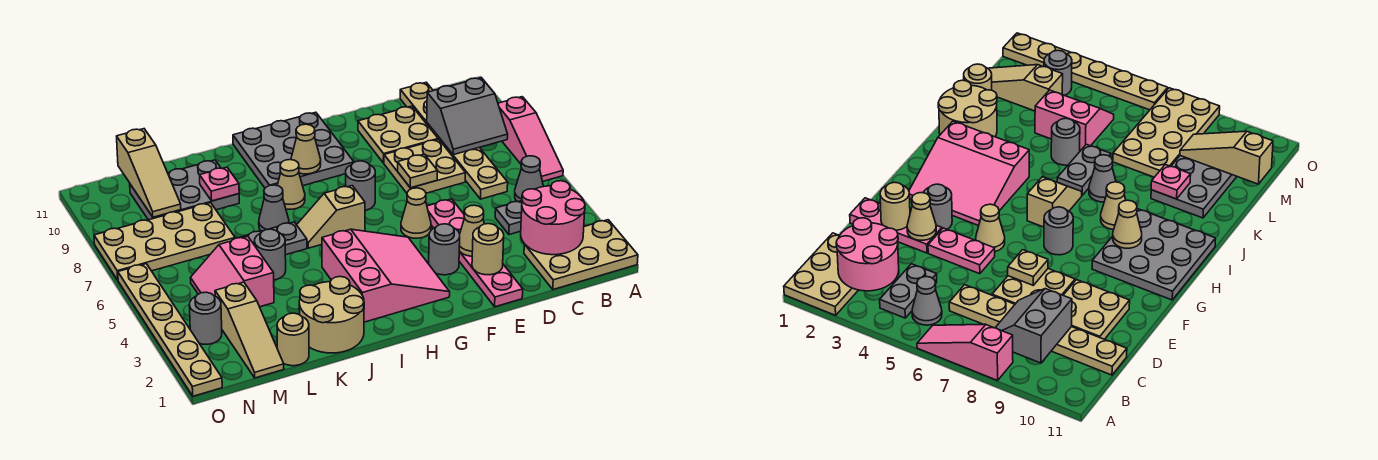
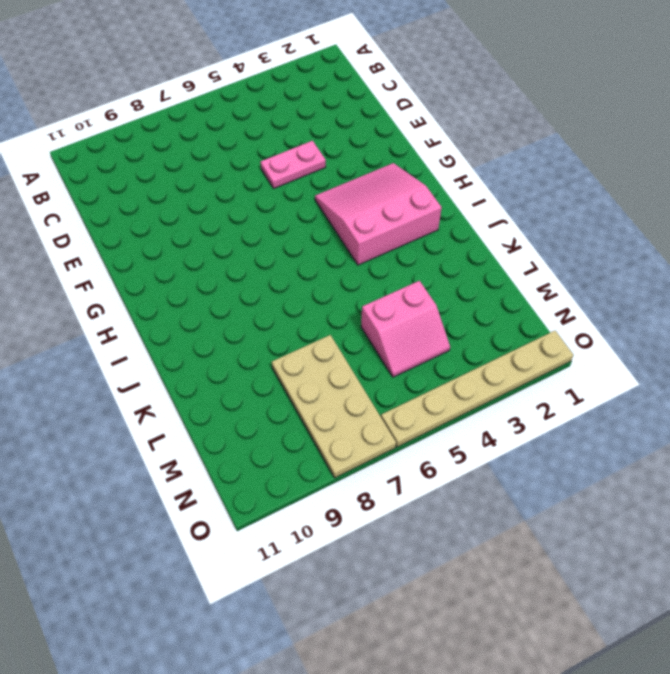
none -> tan plate A1:C2 level 1
none -> pink slope A6:A8 level 1 top 8
none -> grey plate B4:C4 level 1
none -> grey cone B5 level 1

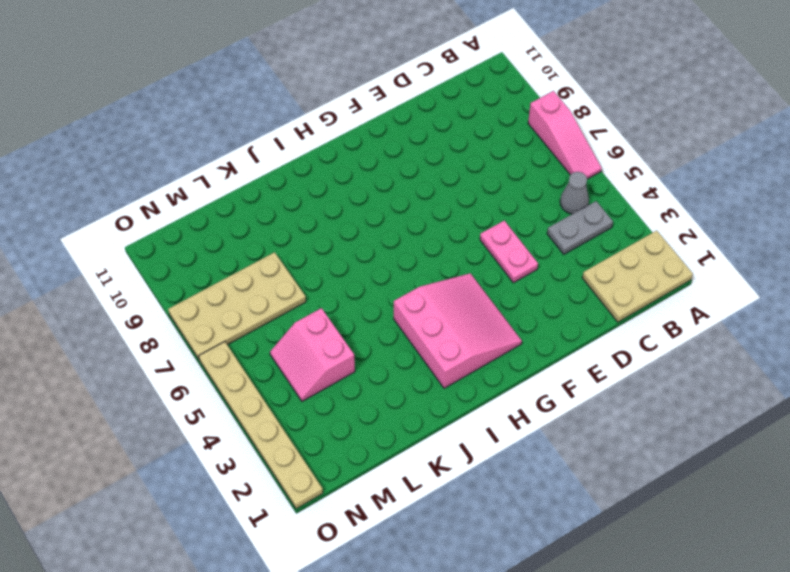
none -> tan plate C6:C11 level 1
none -> tan plate D7:E8 level 1
none -> tan plate D9:E10 level 1
none -> pink plate E1:E3 level 1

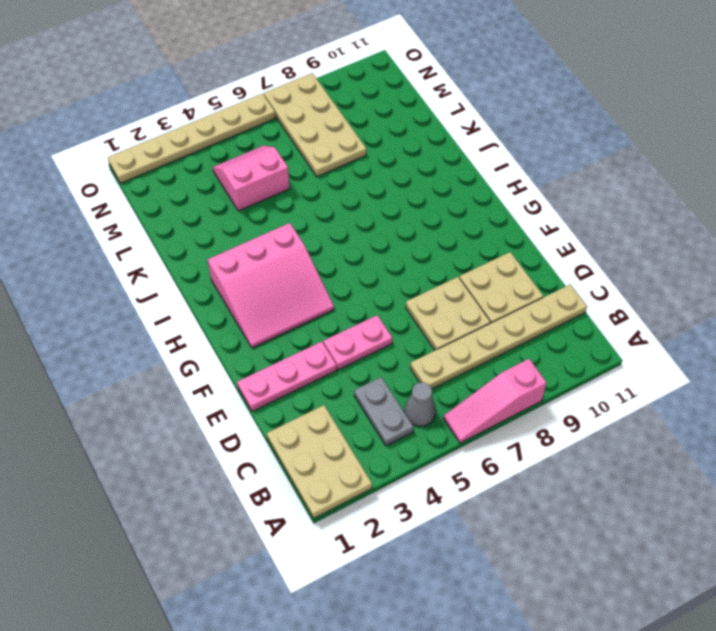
none -> grey round brick F3 level 1
none -> tan cone F5 level 1
none -> grey round brick G7 level 1
none -> grey plate G9:I11 level 1

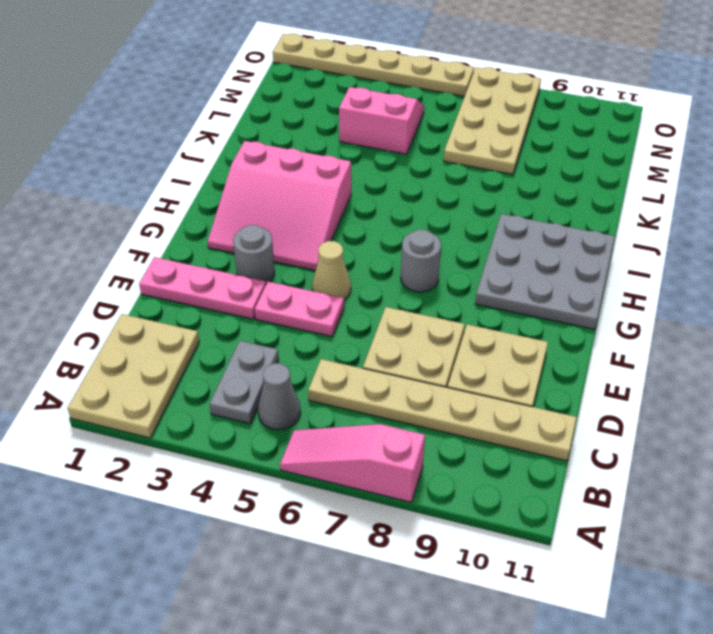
none -> tan slope H6:I6 level 1 top H
none -> tan cone I8 level 1
none -> tan round brick J1:K2 level 1
none -> grey plate J6:K6 level 1

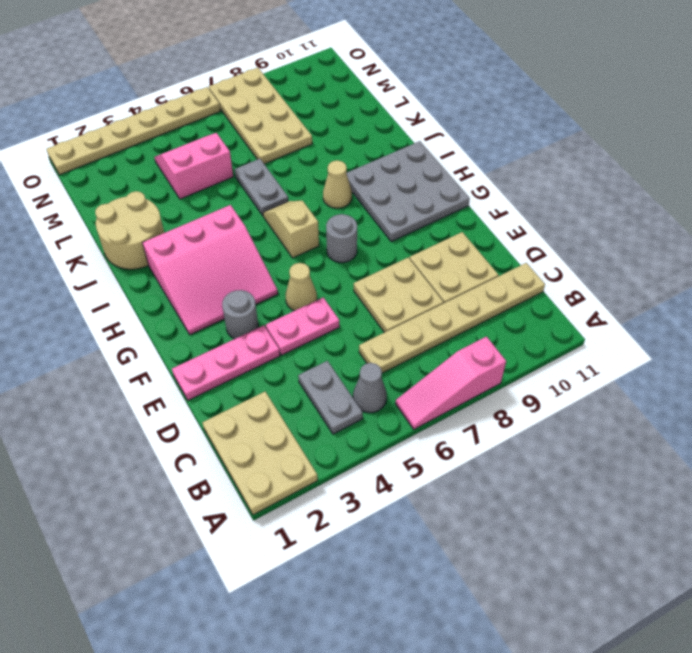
none -> grey cone J7 level 1
none -> grey round brick K5 level 1
none -> grey plate K9:M10 level 1
none -> tan round brick L1 level 1

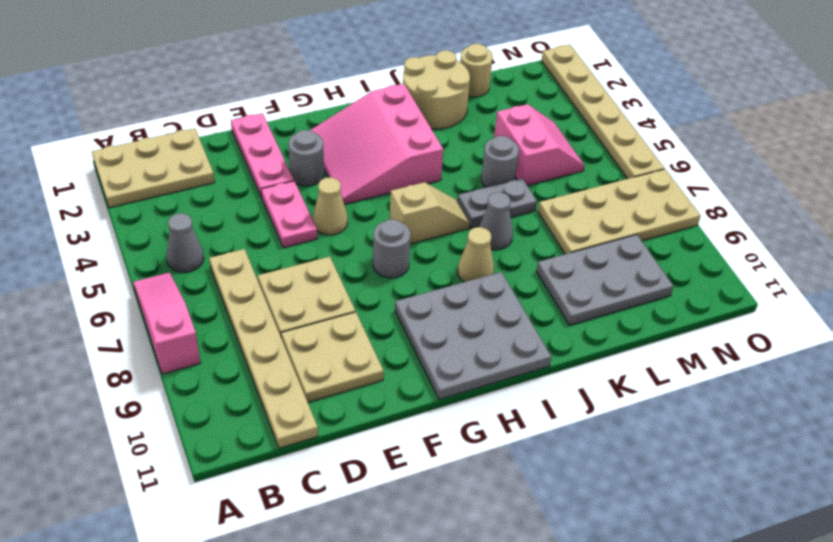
none -> grey plate B4:C4 level 1
none -> tan slope M1:M3 level 1 top 3
none -> grey round brick N3 level 1
none -> pink round brick B2:C3 level 2

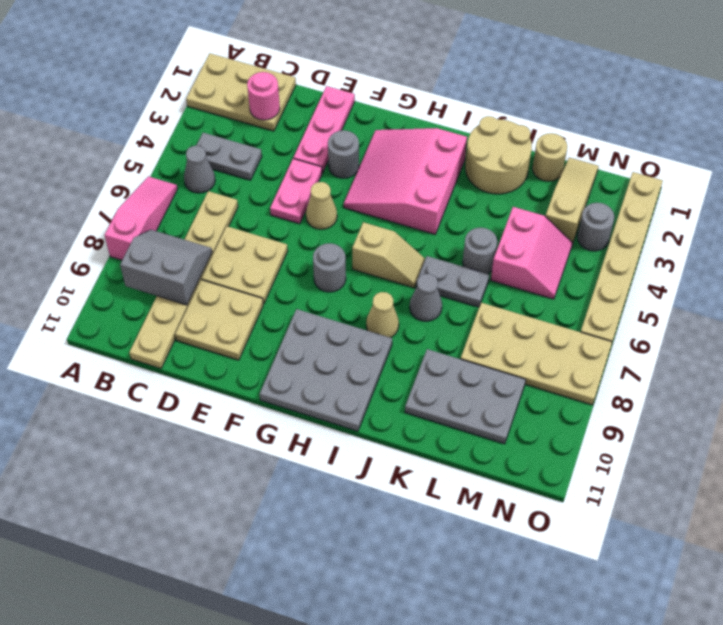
pink round brick C2 level 2 -> pink round brick B2:C3 level 2
none -> tan round brick E2 level 2
none -> tan cone E3 level 2
none -> tan plate E7 level 2
none -> tan cone H9 level 2

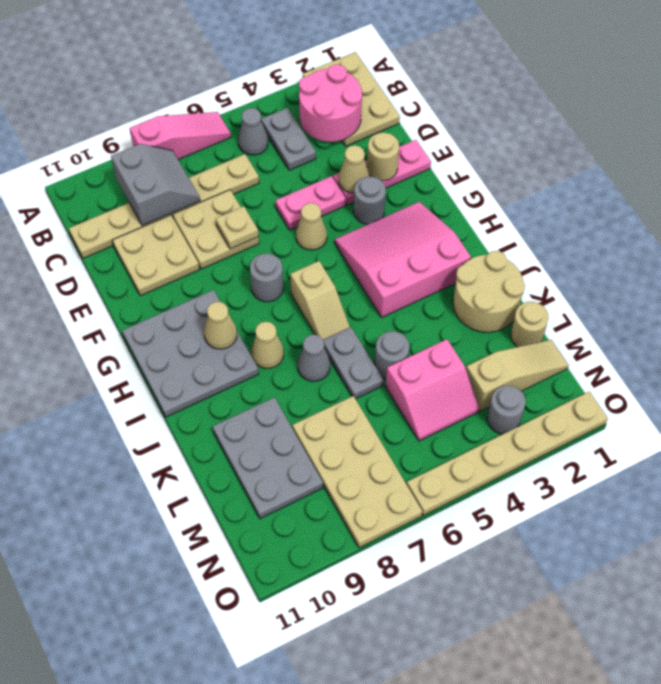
none -> pink plate K9 level 2
none -> tan slope M9:M11 level 2 top 11

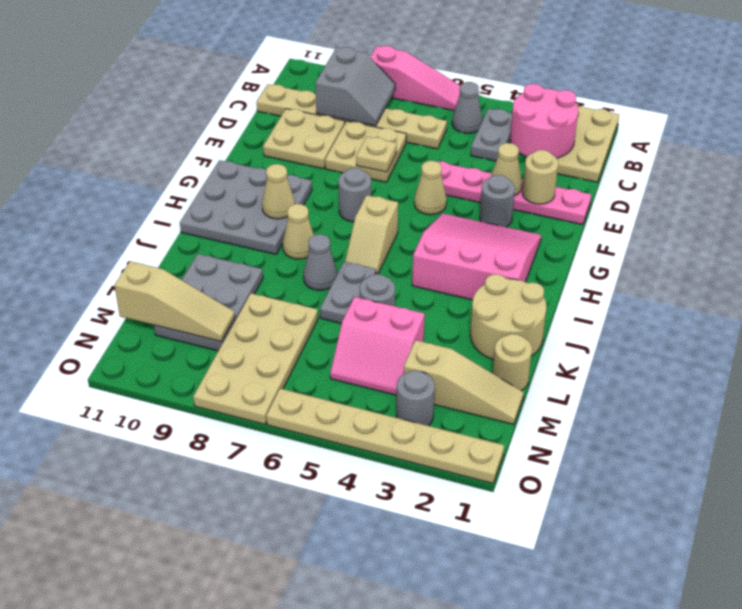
none -> pink plate K9 level 2

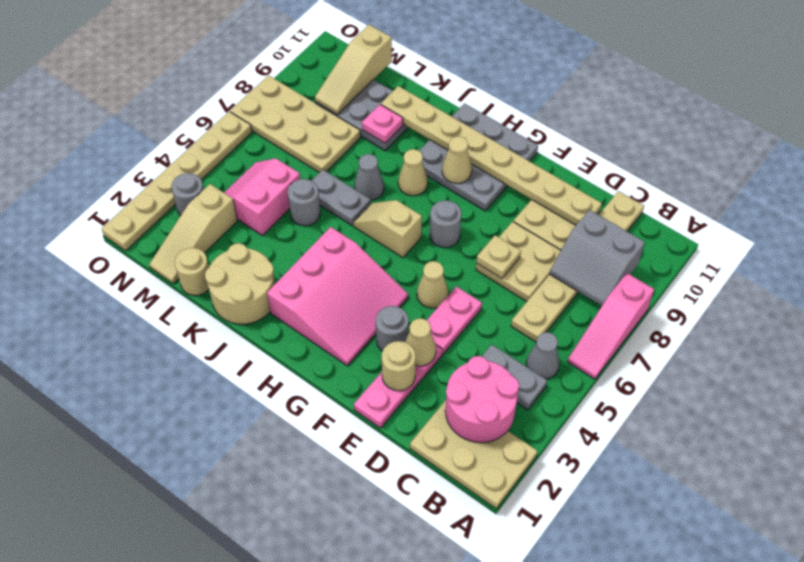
tan plate D10:K10 level 2 -> none

